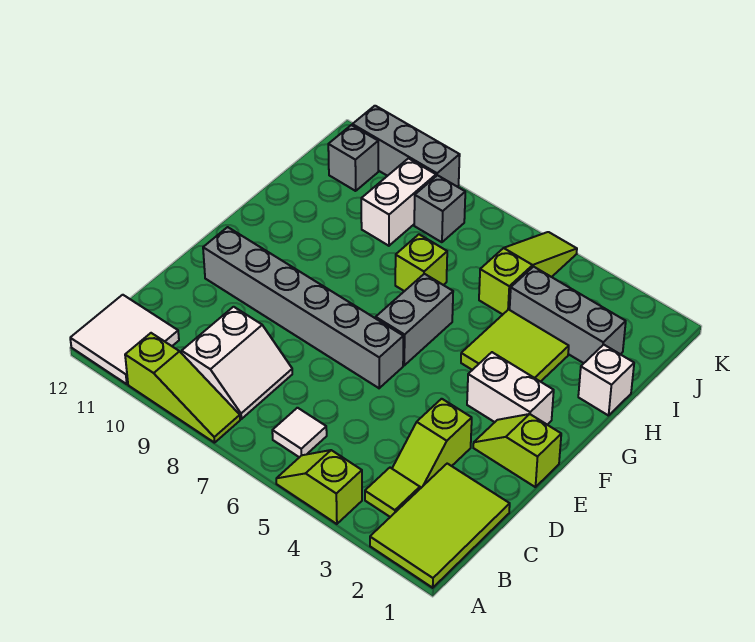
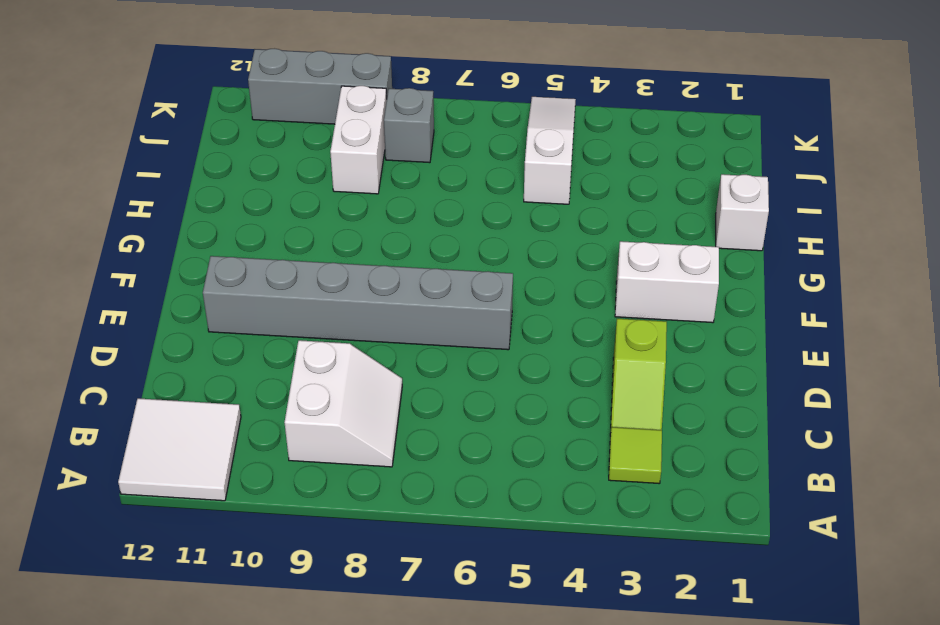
white slope I5:K5 level 1 top I -> lime slope I5:K5 level 1 top I
none -> lime tile A1:C2 level 1
none -> lime slope A4:A5 level 1 top 4
none -> lime slope A8:A10 level 1 top 10

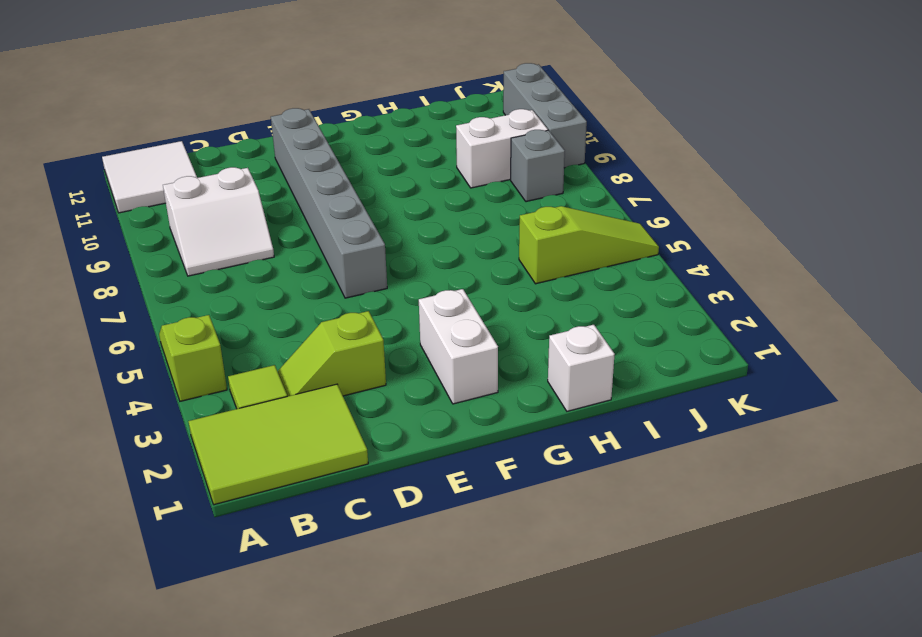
none -> lime slope A8:A10 level 1 top 10
none -> white tile B6 level 1
none -> lime slope E1:E2 level 1 top 1

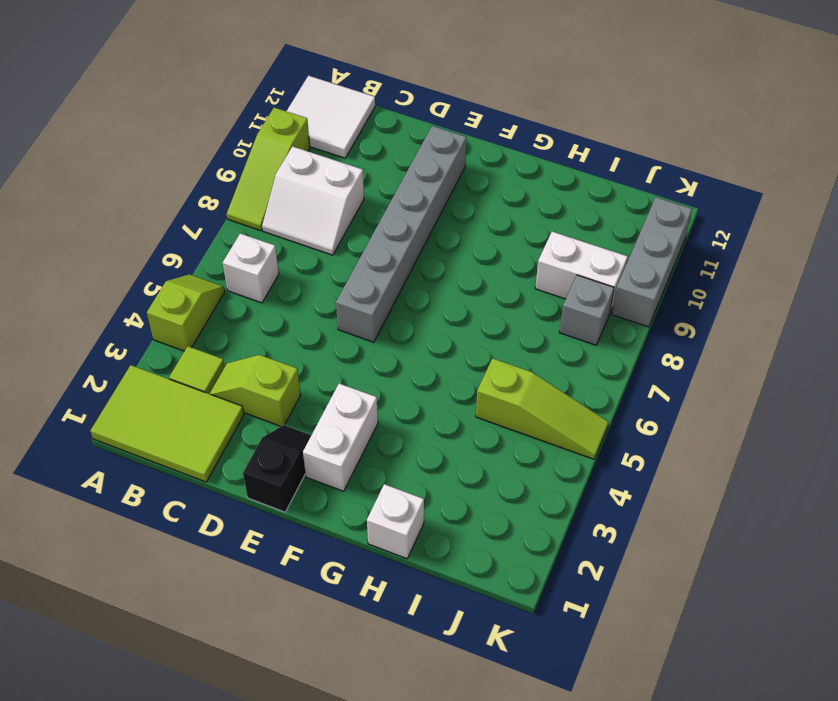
white brick B6 level 1 -> white tile B6 level 1
black slope E1:E2 level 1 top 1 -> lime slope E1:E2 level 1 top 1
none -> grey brick F6:G6 level 1
none -> lime tile G3:H4 level 1
none -> lime brick H7 level 1

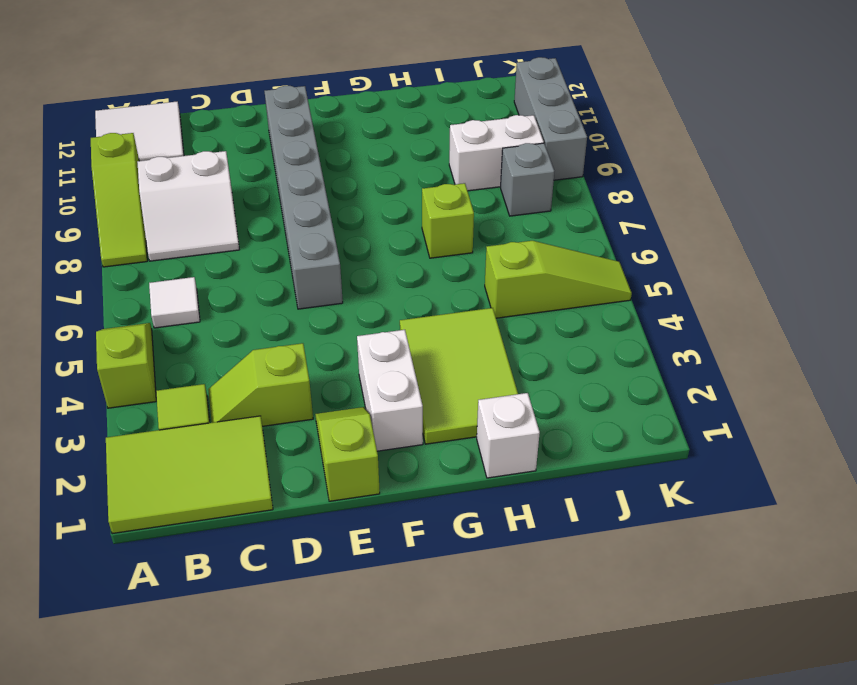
lime tile G2:H4 level 1 -> lime tile G3:H4 level 1
none -> grey brick F6:G6 level 1
none -> grey brick I2:I4 level 1
none -> grey brick J11 level 1

